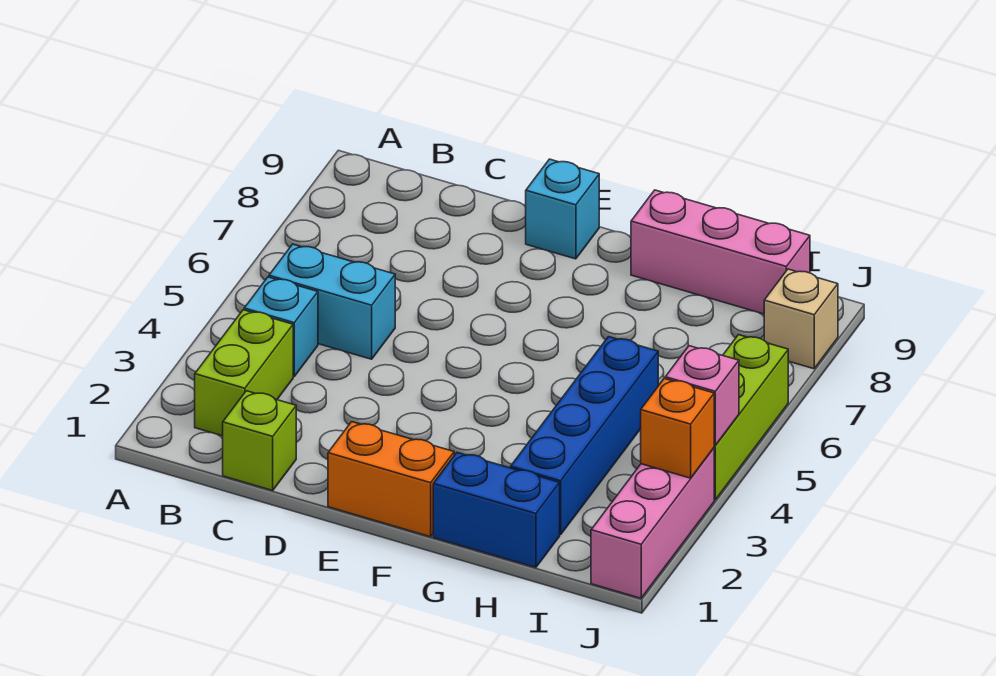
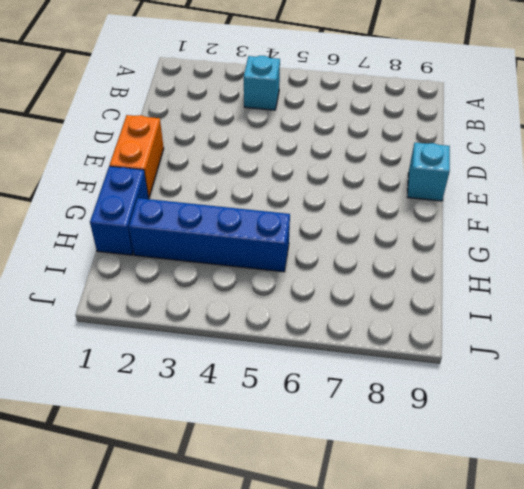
none -> lime brick B2:B3 level 1
none -> cyan brick B5:C5 level 1
none -> lime brick C1 level 1

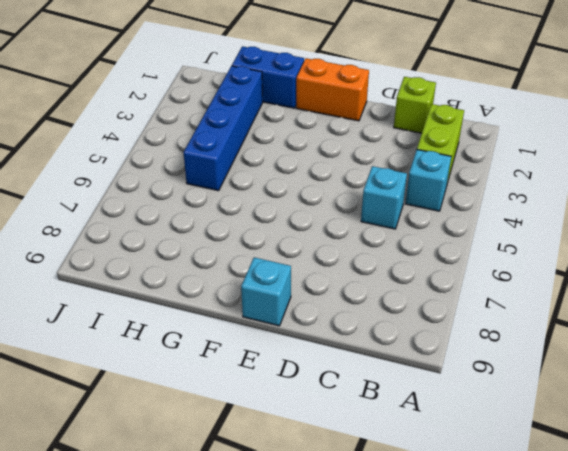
cyan brick C5 level 1 -> cyan brick B5:C5 level 1
none -> pink brick G9:I9 level 1
none -> pink brick J1:J3 level 1
none -> lime brick J4:J6 level 1

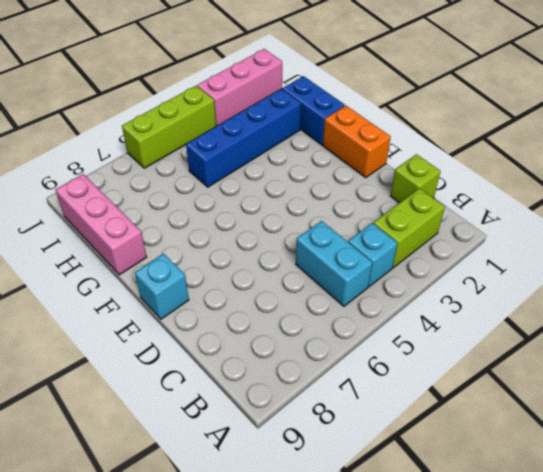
none -> tan brick J8 level 1
none -> orange brick J3 level 2
none -> pink brick J4 level 2

